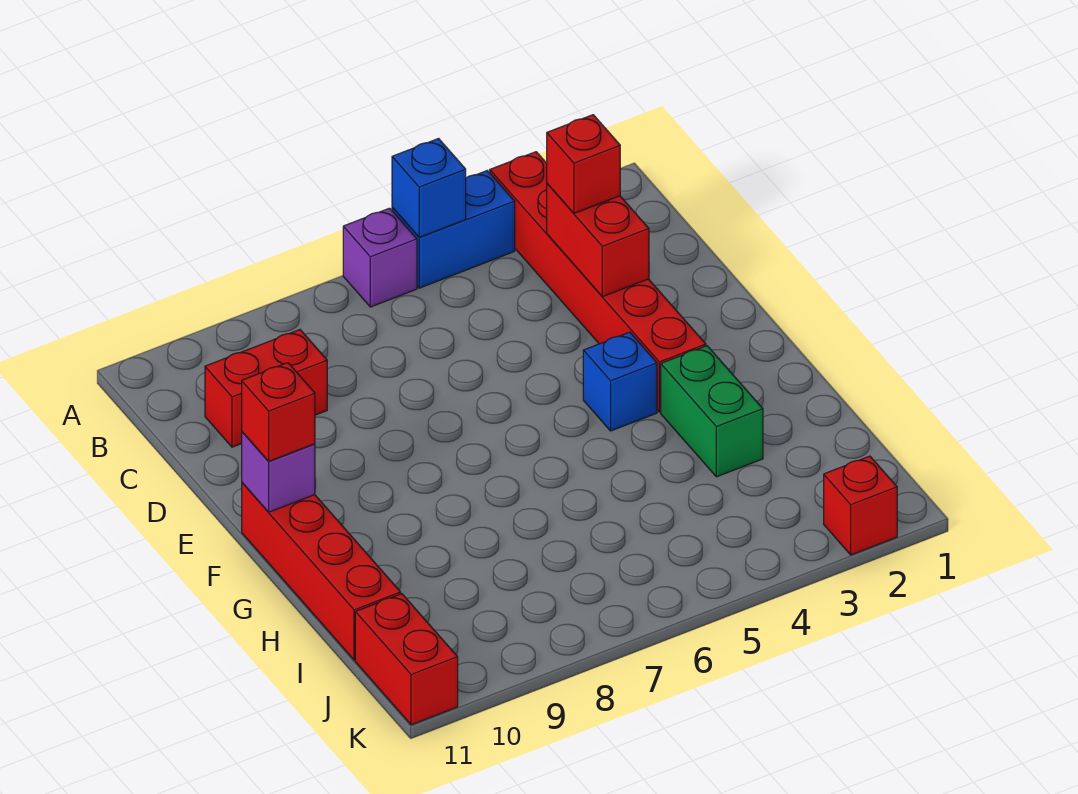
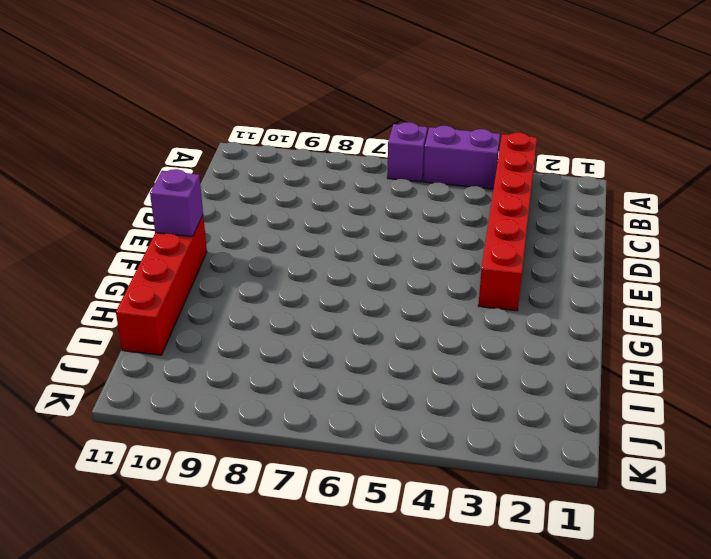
purple brick A4:A5 level 1 -> blue brick A4:A5 level 1
none -> red brick C9:C10 level 1
none -> blue brick F4 level 1
none -> green brick G3:H3 level 1

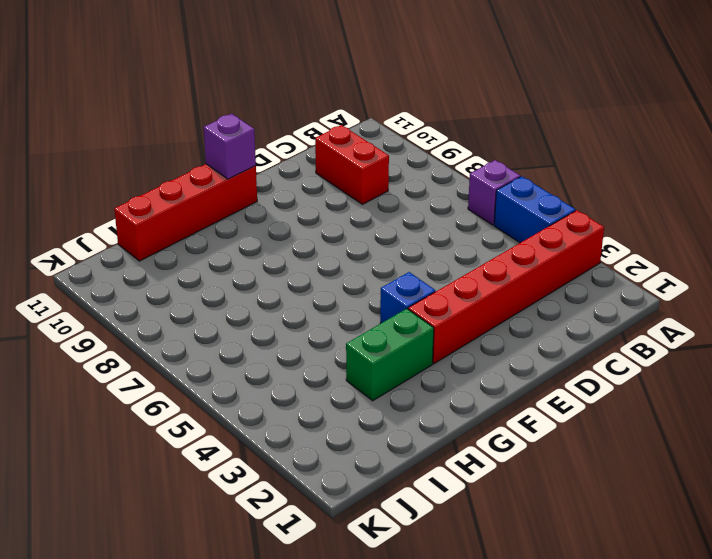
none -> red brick J11:K11 level 1
none -> red brick K2 level 1
none -> blue brick A5 level 2

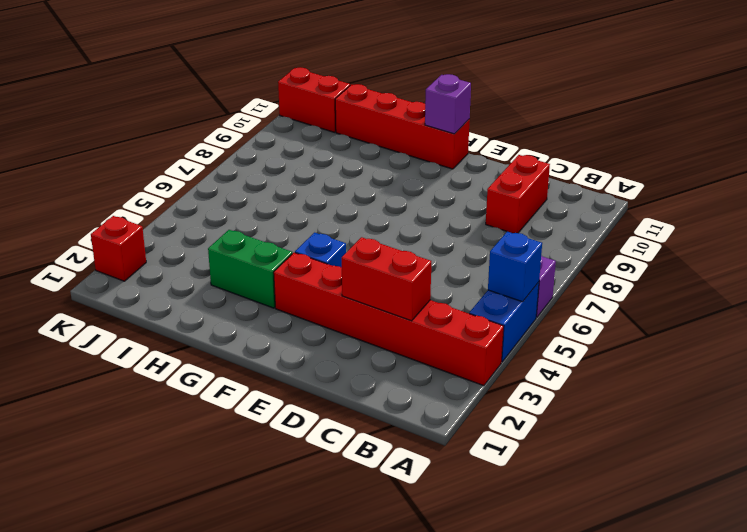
none -> red brick C3 level 3
none -> red brick F11 level 3

